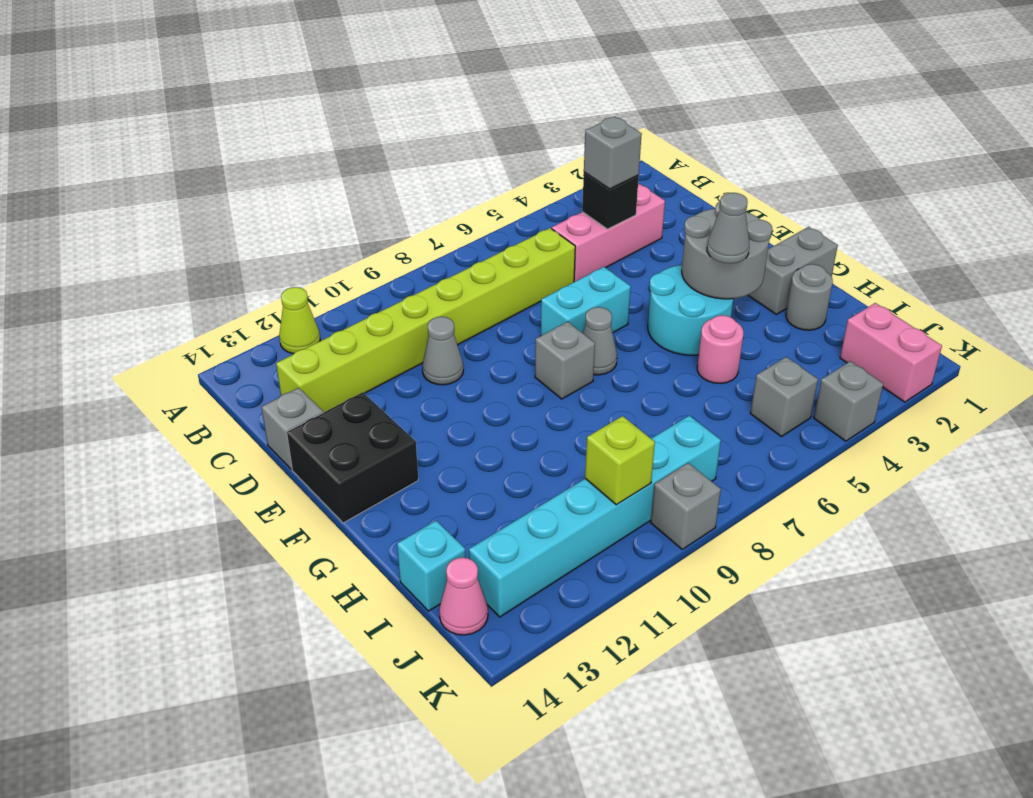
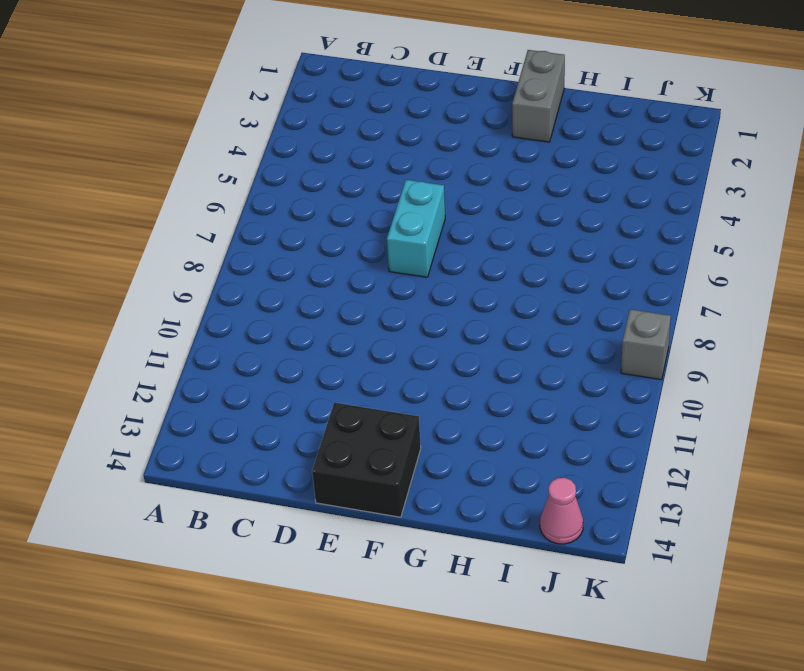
none -> lime cone A12 level 1
none -> pink brick C3:C5 level 1
none -> lime brick C6:C13 level 1

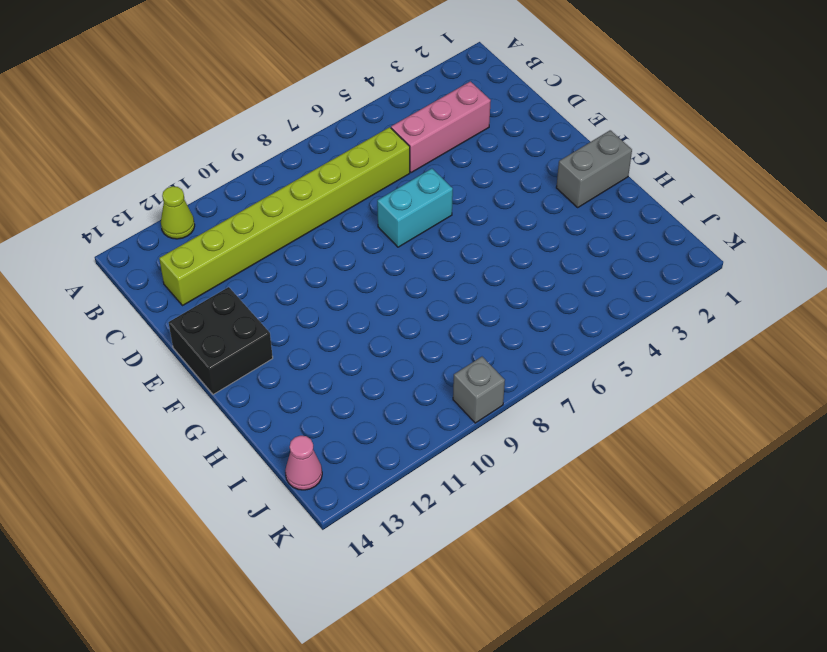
none -> grey cone D10 level 1
none -> grey brick D14 level 1
none -> cyan round brick F4:G5 level 1

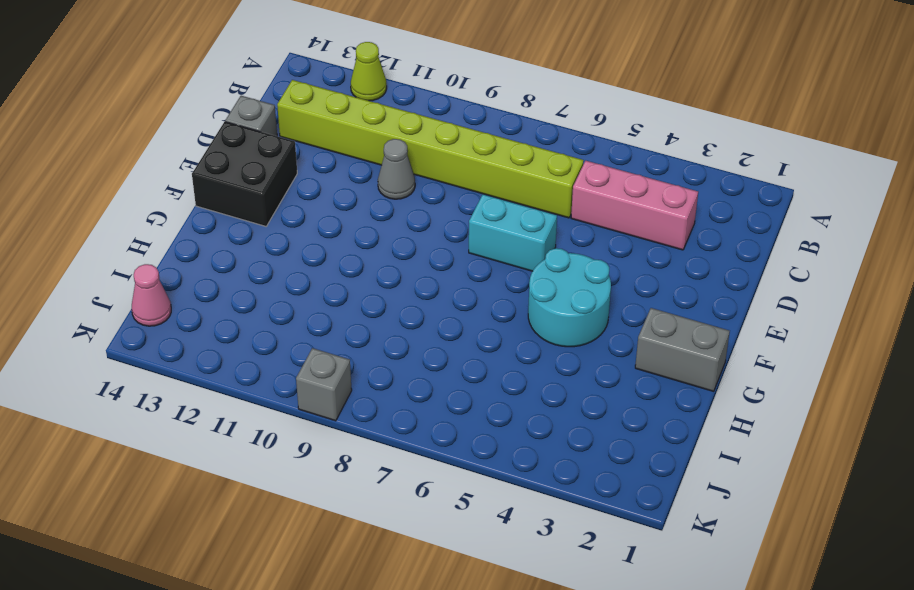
none -> grey cone F7 level 1
none -> grey brick F8 level 1
none -> grey round brick H2 level 1

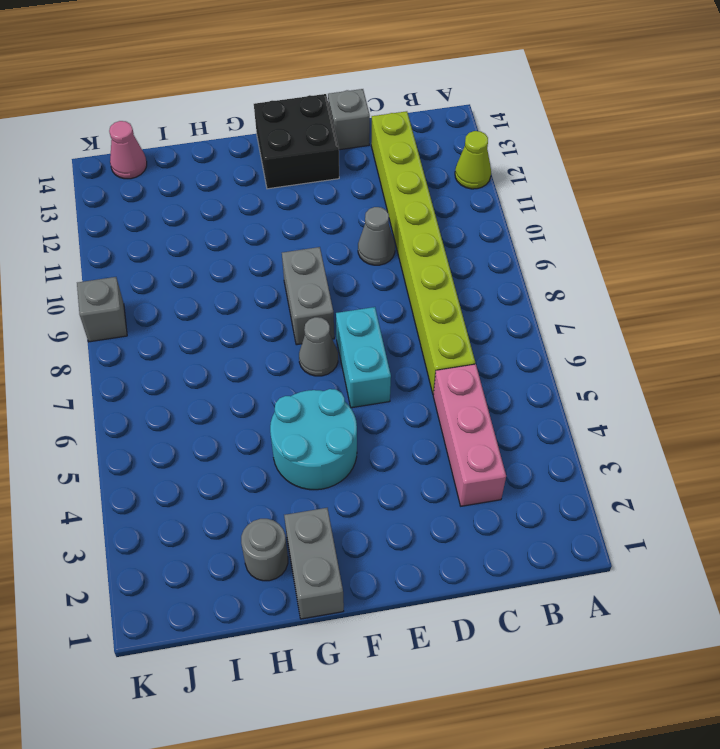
grey brick F8:F9 level 1 -> grey brick F8 level 1
none -> pink round brick H5 level 1
none -> cyan brick I14 level 1
none -> pink brick J2:K2 level 1

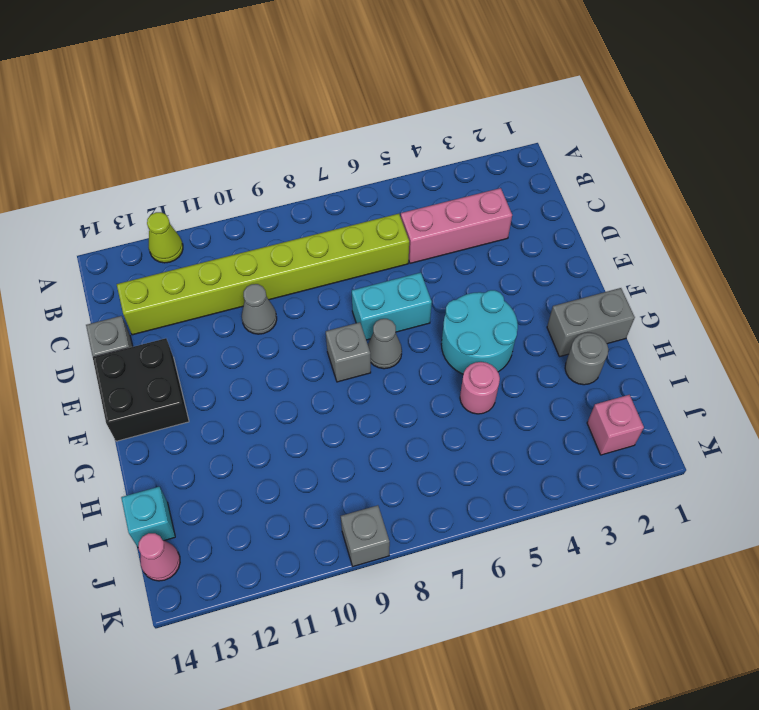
pink brick J2 level 1 -> pink brick J2:K2 level 1
none -> grey brick J5 level 1
none -> cyan brick J8:J13 level 1
none -> grey brick K4 level 1

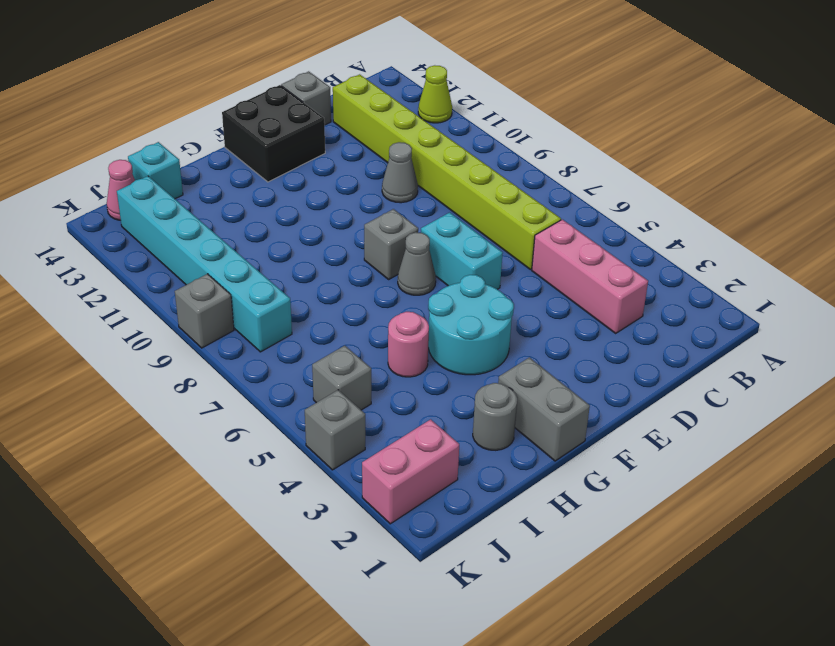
none -> black brick C4 level 2
none -> grey round brick F3:G4 level 2
none -> lime brick J10 level 2

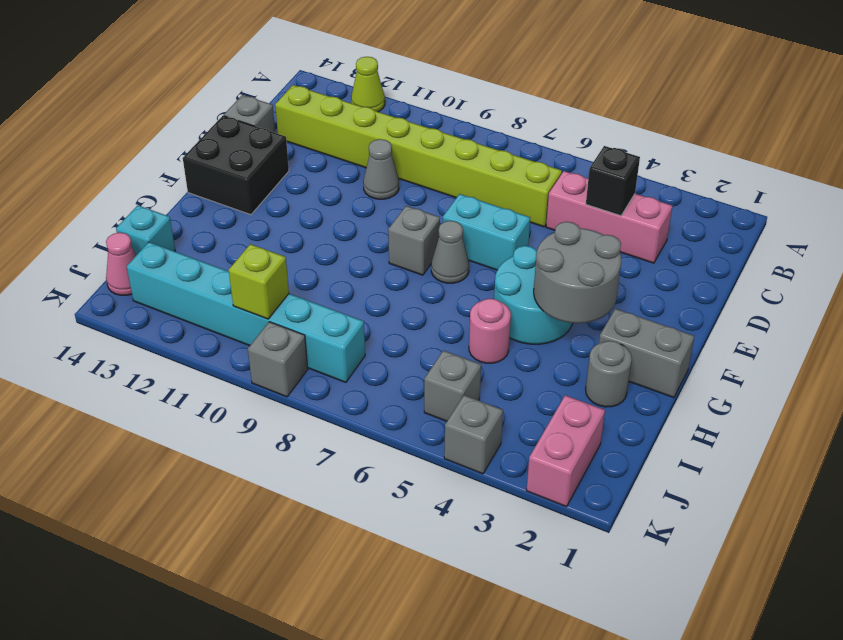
none -> grey brick C4 level 3
none -> grey cone G4 level 3

